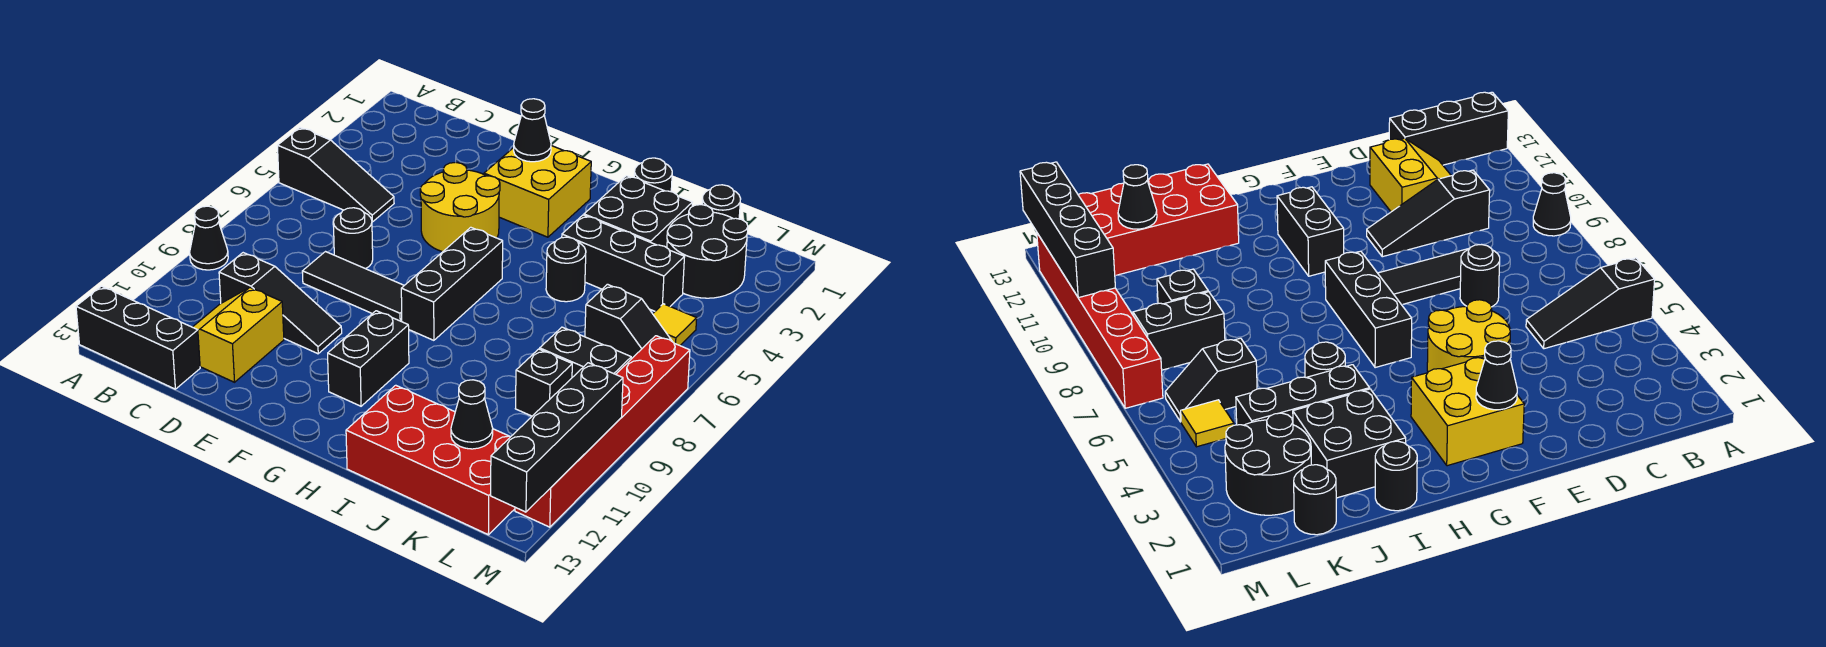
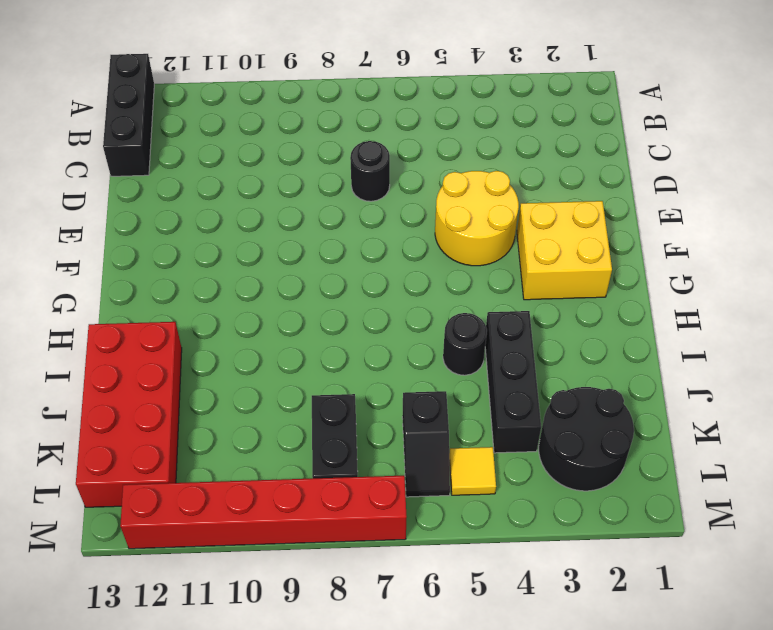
none -> black slope A5:C5 level 1 top A
none -> black cone A9 level 1
none -> black slope C10:E10 level 1 top C

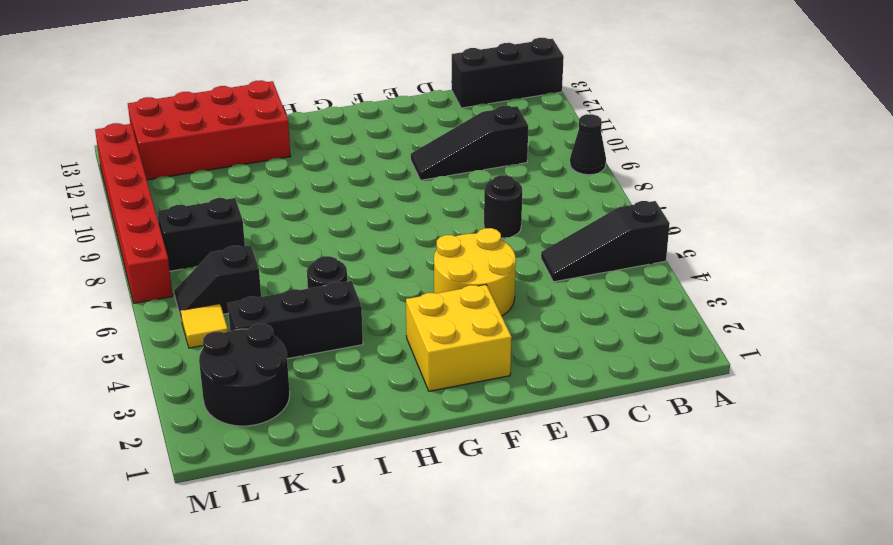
none -> yellow slope C11:D12 level 1 top D
none -> black tile D8:F8 level 1
none -> black brick G6:G8 level 1

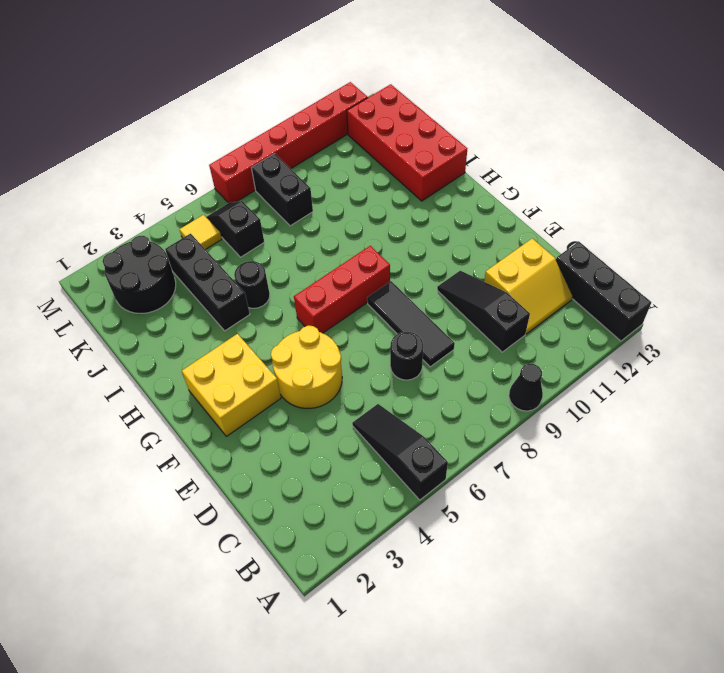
red brick G6:G8 level 1 -> black brick G6:G8 level 1
none -> black brick G10:G11 level 1
none -> black round brick I1 level 1
none -> black brick I2:J3 level 1

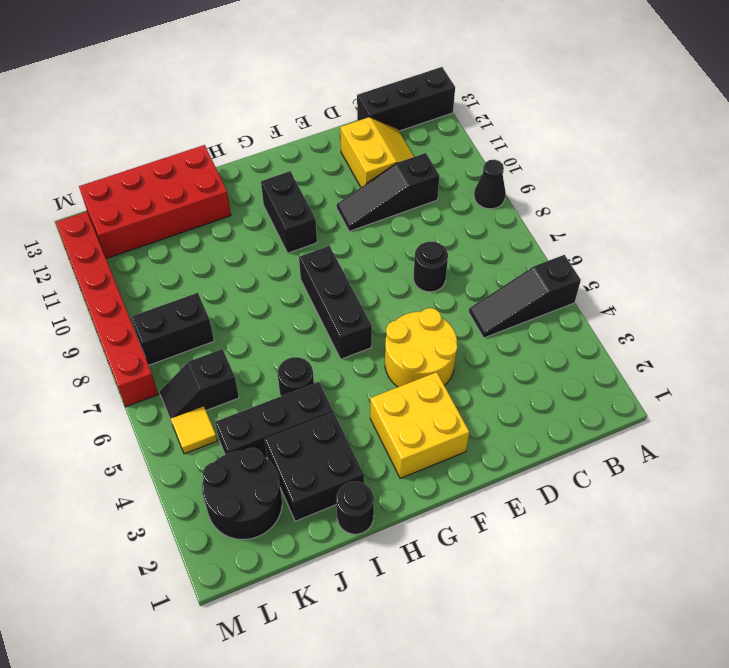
none -> black tile D8:F8 level 1
none -> black round brick K1 level 1
none -> black brick K9 level 1

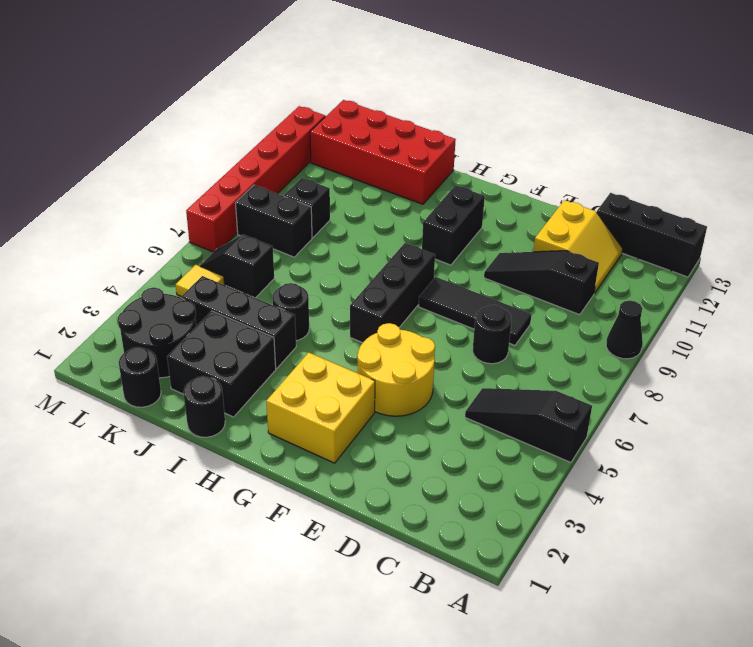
none -> black cone F2 level 2
none -> black cone K12 level 2
none -> black brick M10:M13 level 2

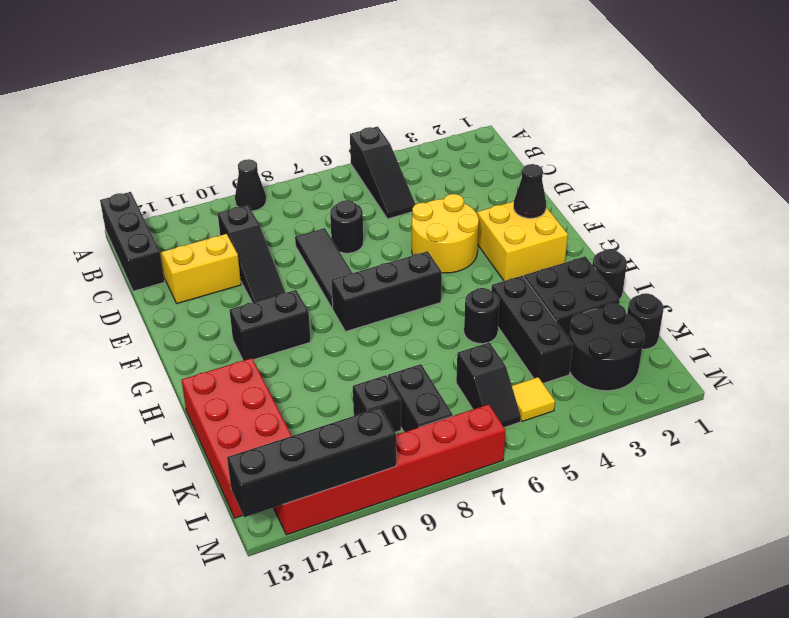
none -> black cone K12 level 2

